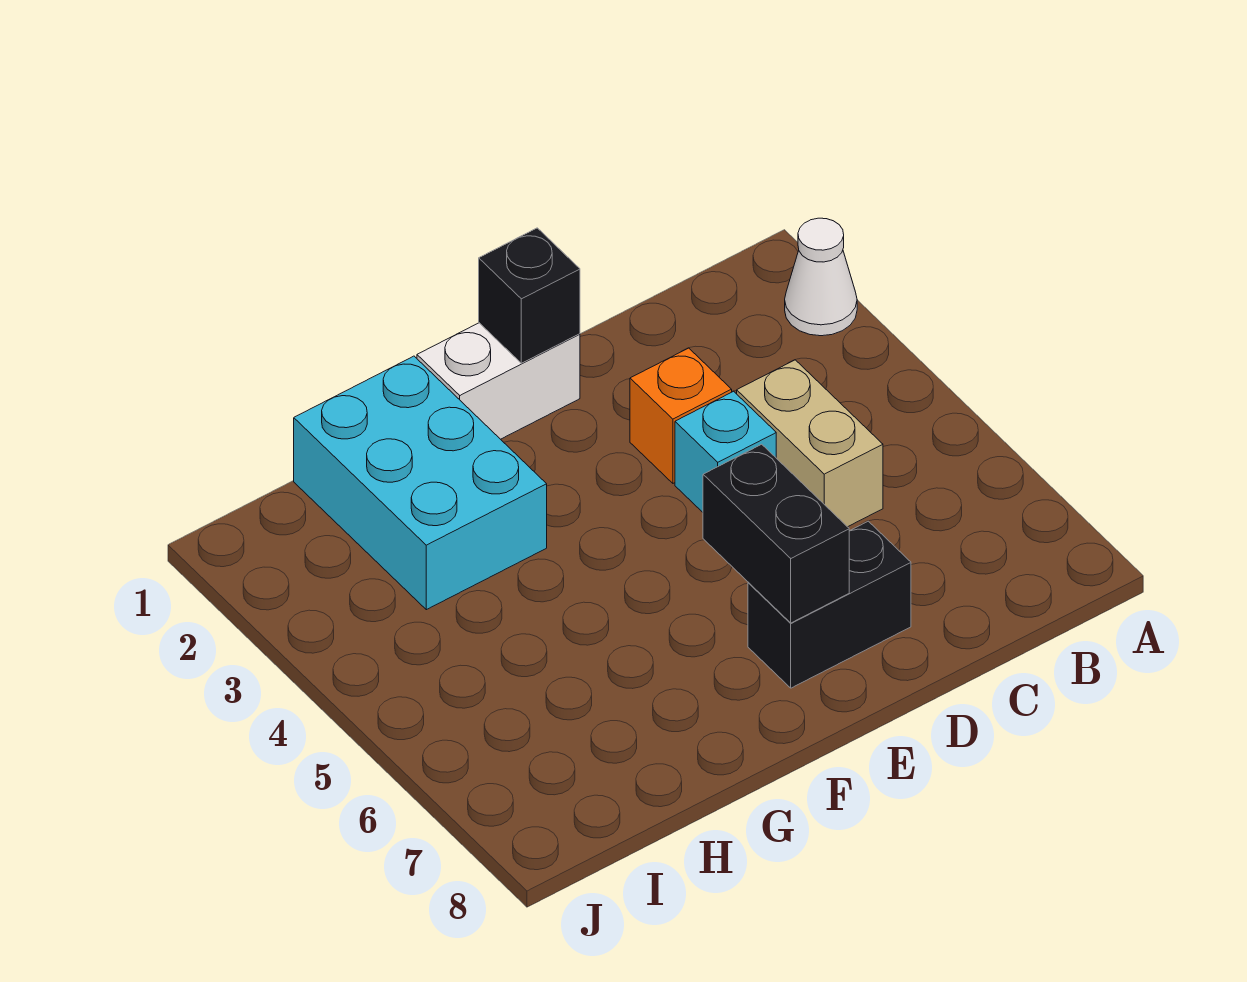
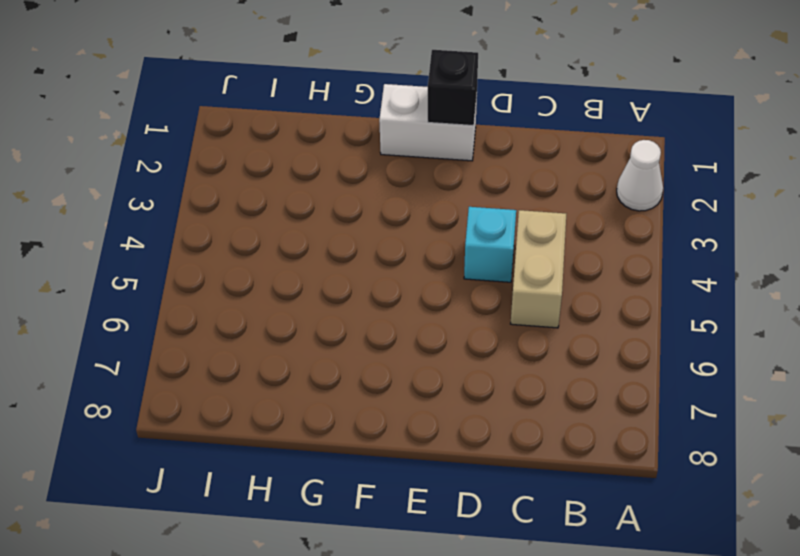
none -> orange brick D3 level 1
none -> black brick D7:E7 level 1

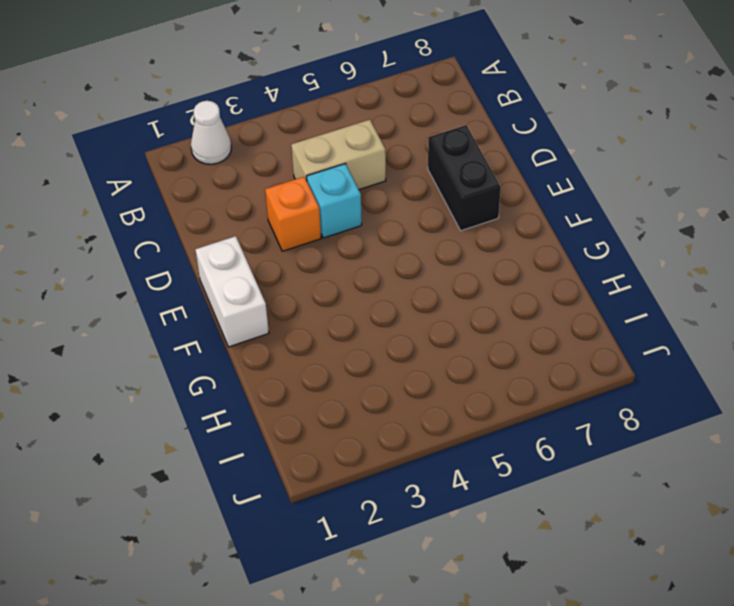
none -> cyan brick G1:H3 level 1
none -> black brick E1 level 2

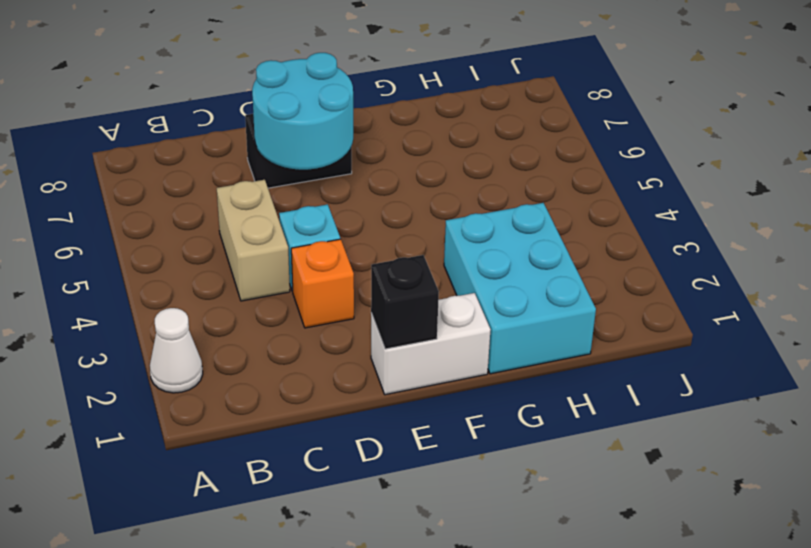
cyan round brick D6:E7 level 2 -> black brick E6:E7 level 2

